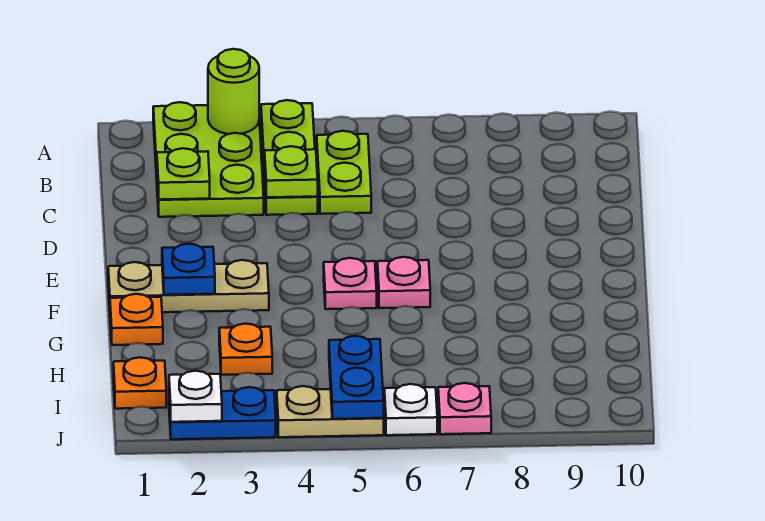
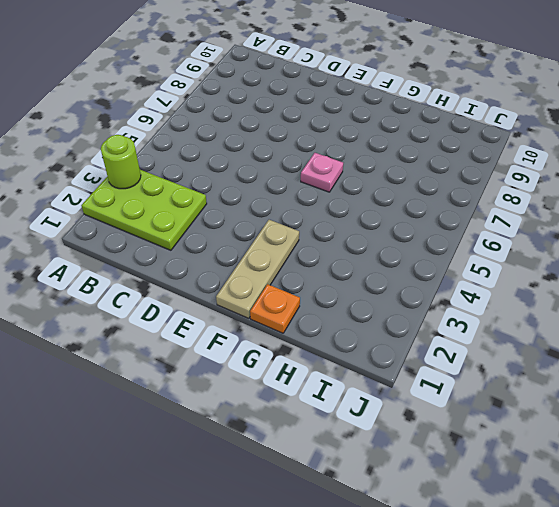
none -> lime plate A4:C4 level 1
none -> lime plate B5:C5 level 1
none -> pink plate F5 level 1

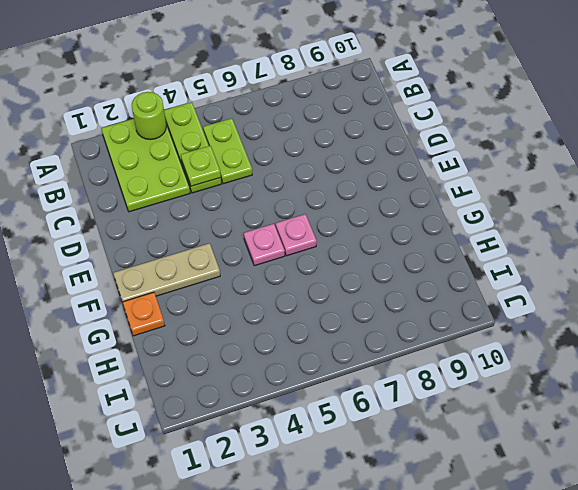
none -> orange plate H3 level 1
none -> orange plate I1 level 1
none -> blue plate J2:J3 level 1

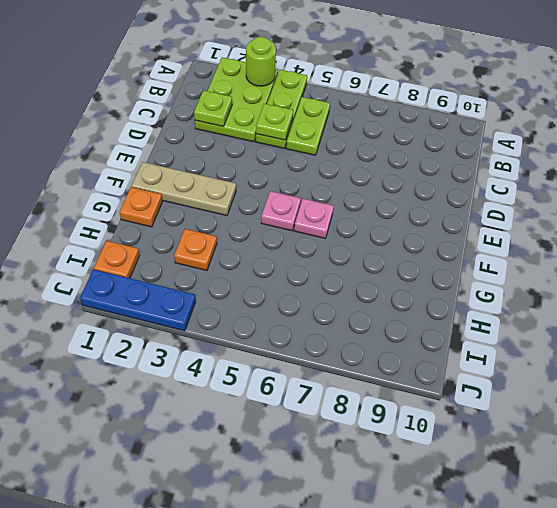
blue plate J1:J3 level 1 -> blue plate J2:J3 level 1
none -> tan plate J4:J5 level 1
none -> white plate J6 level 1
none -> pink plate J7 level 1

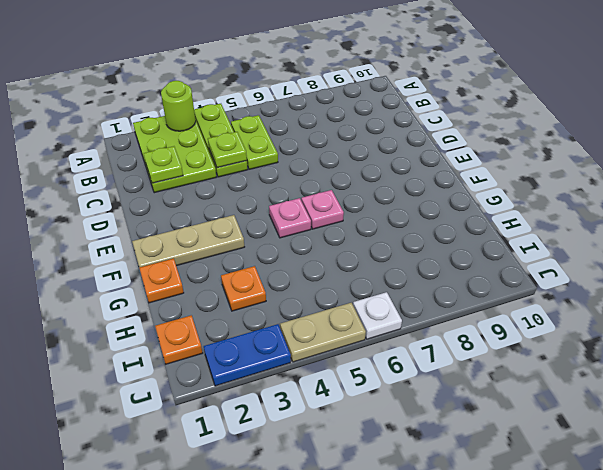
none -> pink plate J7 level 1
none -> blue plate F2 level 2
none -> blue plate I5:J5 level 2

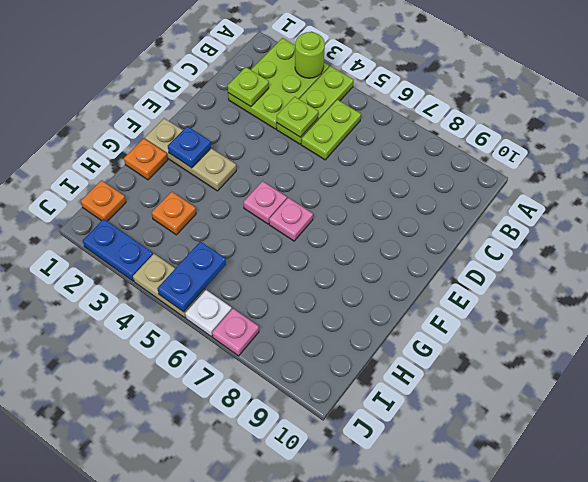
none -> white plate J2 level 2

